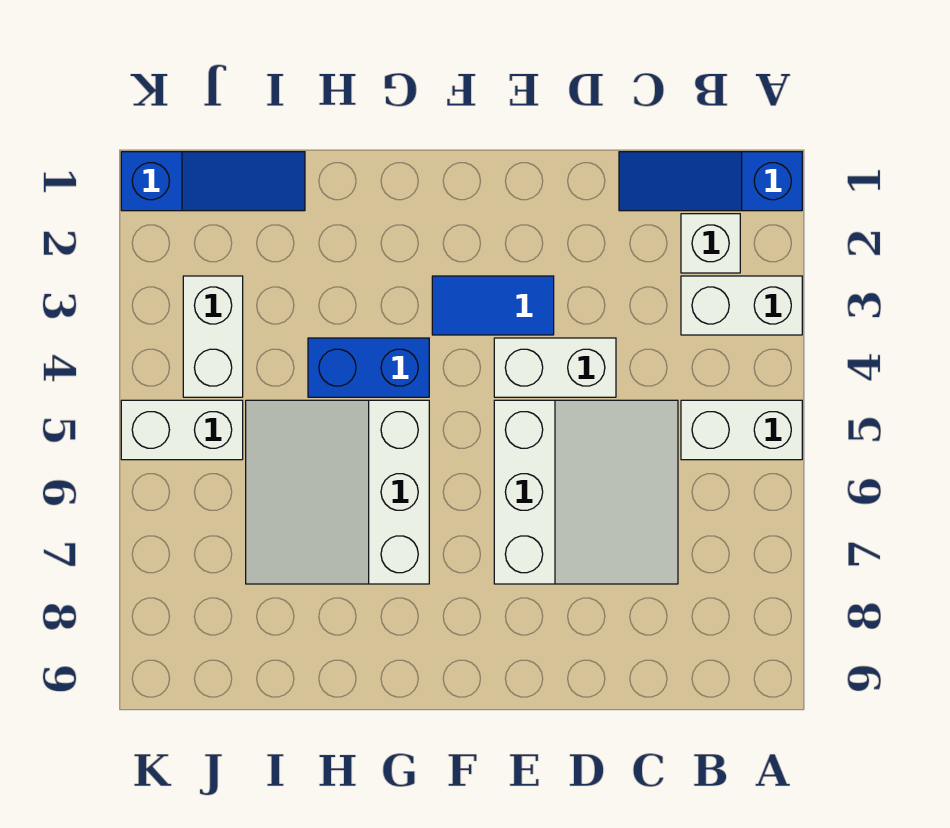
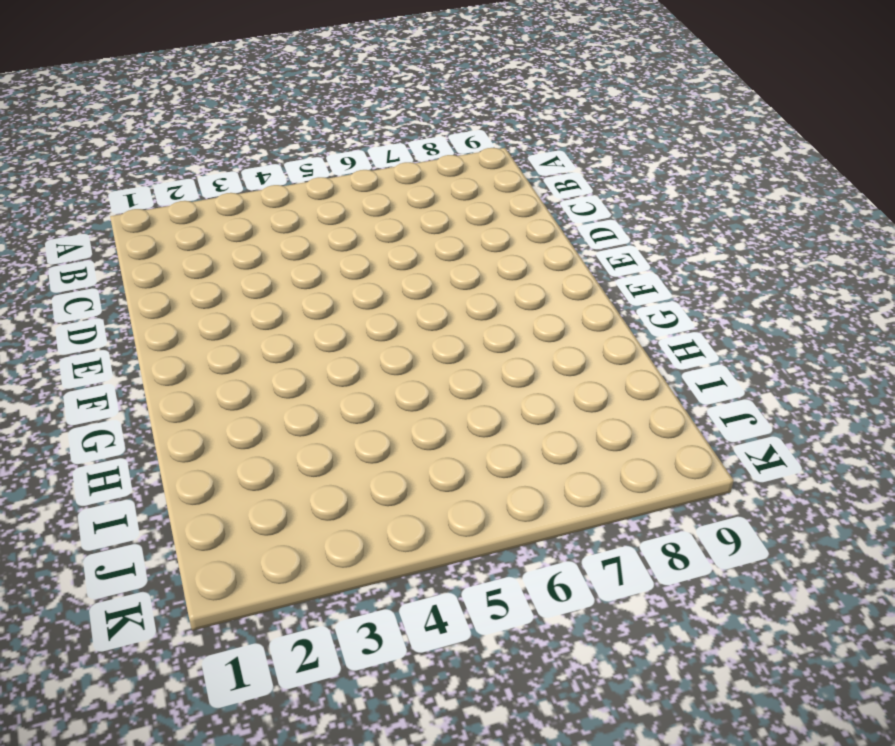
none -> blue slope A1:C1 level 1 top A
none -> white brick A3:B3 level 1
none -> white brick A5:B5 level 1

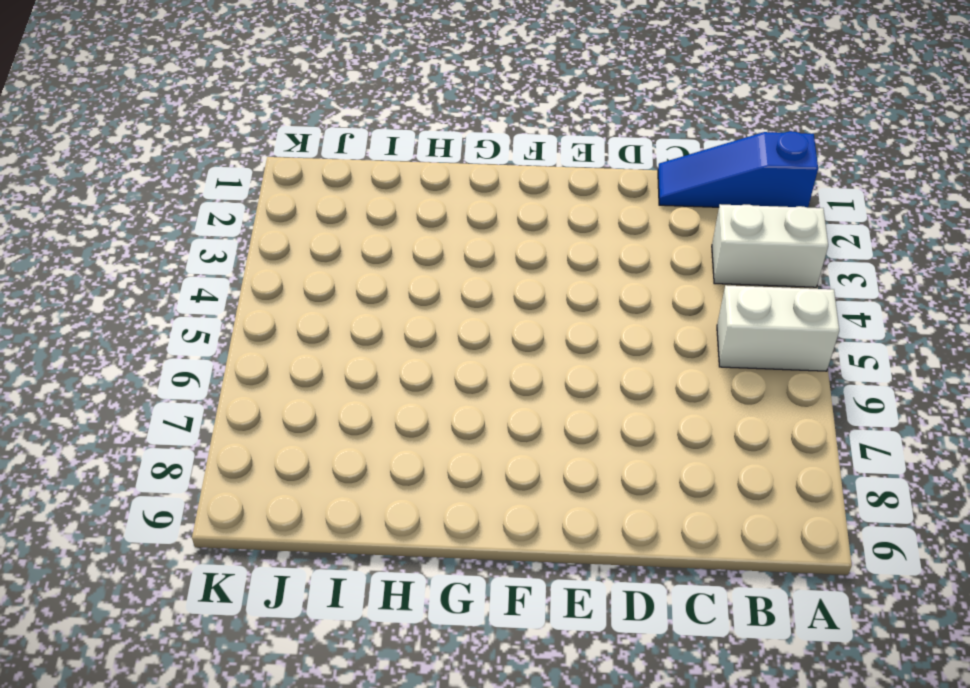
none -> white brick B2 level 1
none -> white slope C5:E7 level 1 top E
none -> white brick D4:E4 level 1

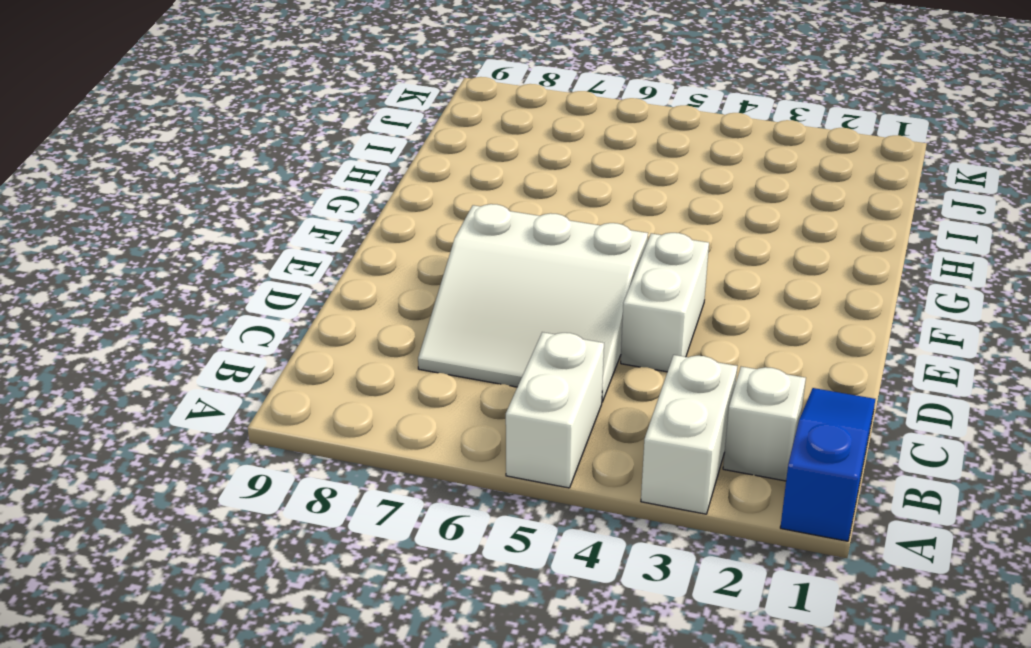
none -> blue tile E3:F3 level 1
none -> blue brick G4:H4 level 1
none -> white slope G5:I7 level 1 top G

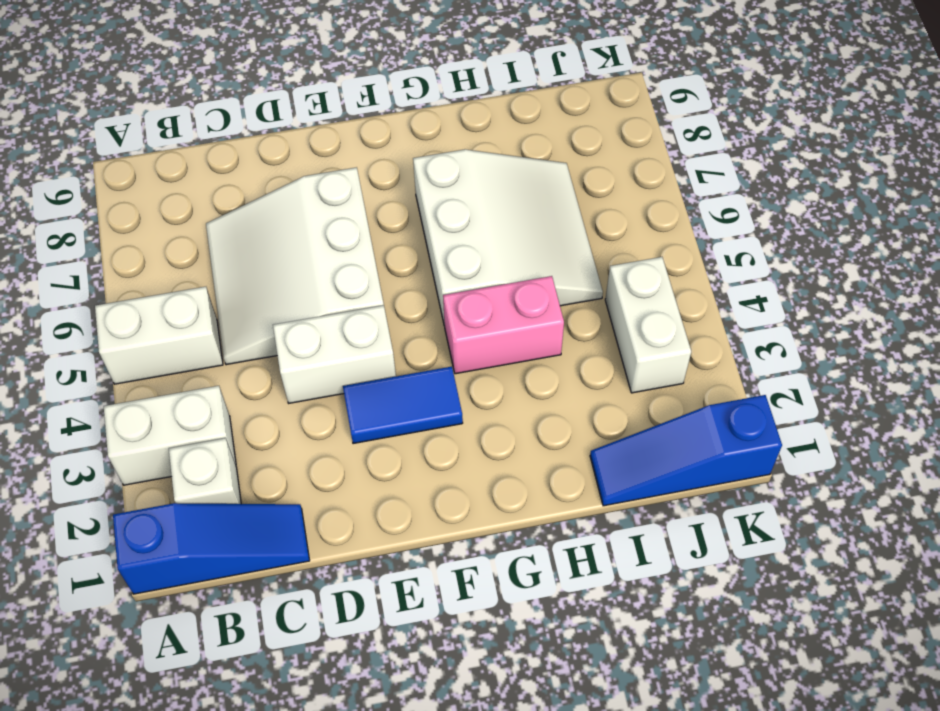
pink brick G4:H4 level 1 -> blue brick G4:H4 level 1
none -> white brick J5:K5 level 1

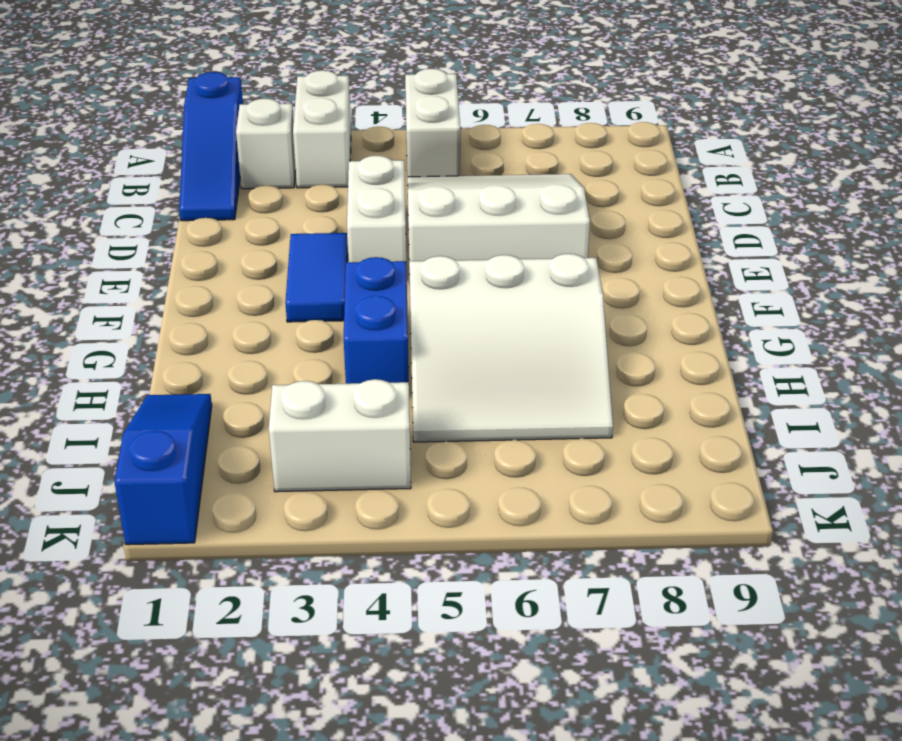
none -> white brick J5:K5 level 1

